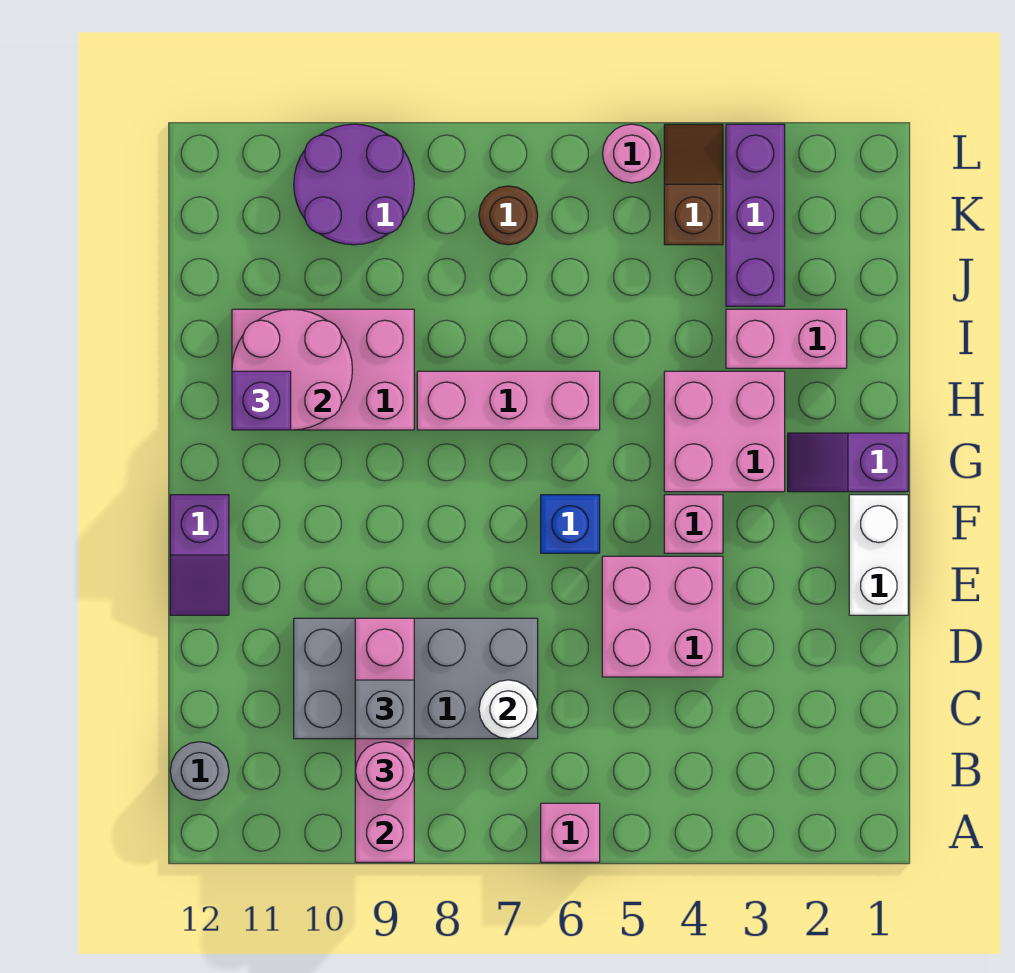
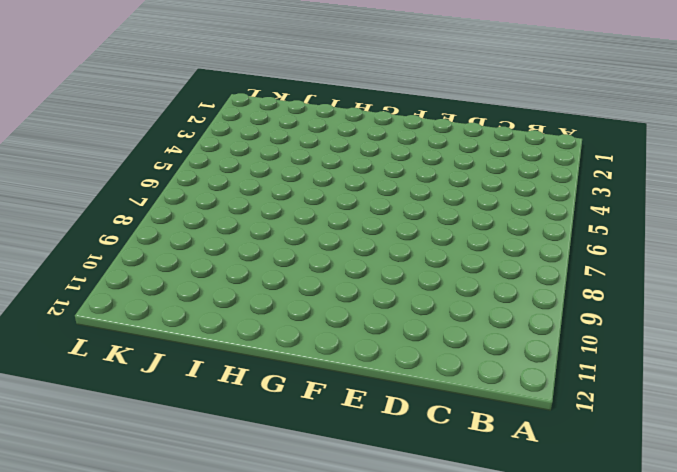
none -> pink brick A6 level 1
none -> grey round brick B12 level 1
none -> grey brick C7:D10 level 1

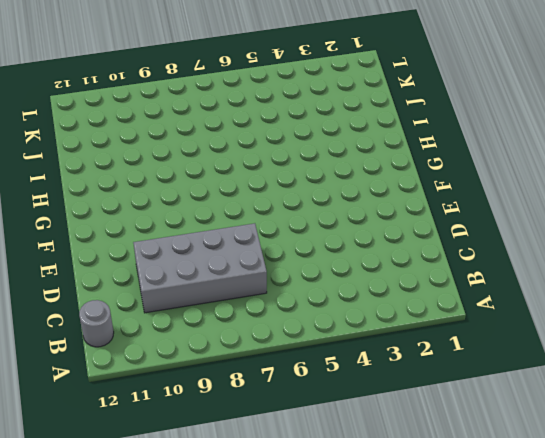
none -> pink brick A6 level 1
none -> pink brick D4:E5 level 1
none -> white brick E1:F1 level 1

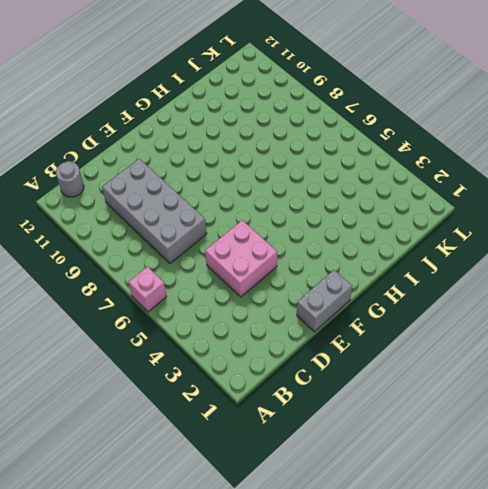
grey brick E1:F1 level 1 -> white brick E1:F1 level 1
none -> purple slope E12:F12 level 1 top F
none -> pink brick F4 level 1
none -> blue brick F6 level 1

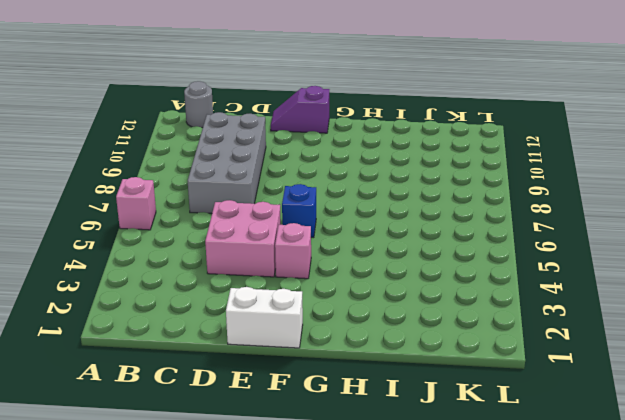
none -> purple slope G1:G2 level 1 top 1
none -> pink brick G3:H4 level 1
none -> pink brick H6:H8 level 1

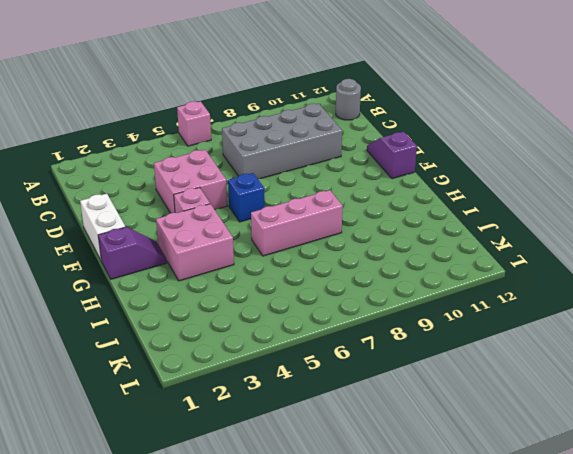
none -> pink brick H9:I11 level 1
none -> pink brick I2:I3 level 1
none -> purple brick J3:L3 level 1

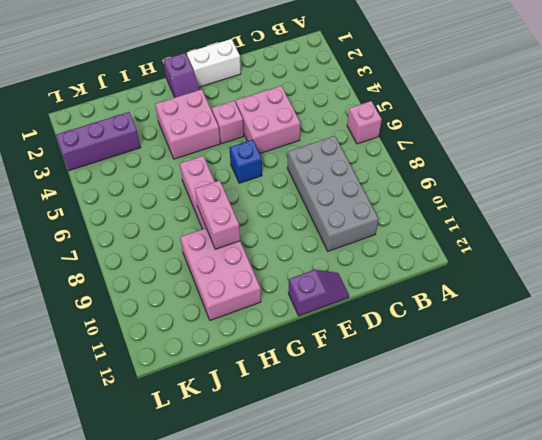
pink brick H8:H9 level 2 -> pink brick I2:I3 level 1
none -> grey round brick B12 level 1
none -> brown slope K4:L4 level 1 top K
none -> brown round brick K7 level 1

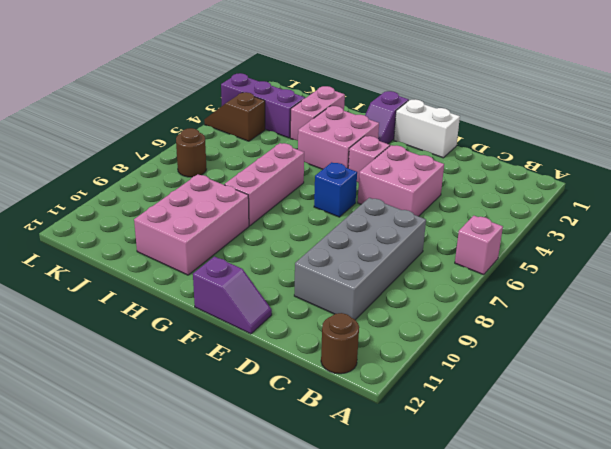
brown round brick B12 level 1 -> grey round brick B12 level 1
none -> purple round brick K9:L10 level 1
none -> pink round brick L5 level 1
none -> pink brick A9:D9 level 2

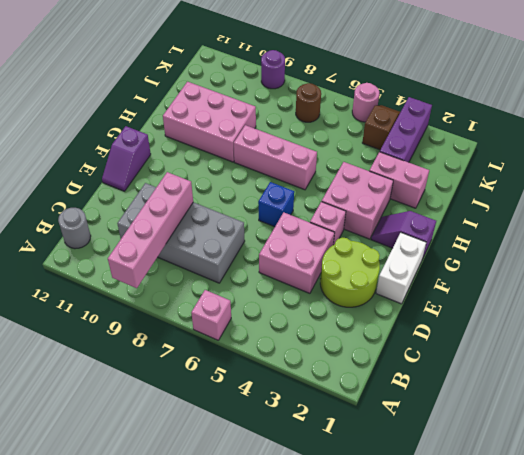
lime round brick D2:E3 level 1 -> none
purple round brick L9 level 1 -> purple round brick K9:L10 level 1
none -> white round brick C7 level 2
none -> pink round brick H10:I11 level 2
none -> pink round brick B9 level 3

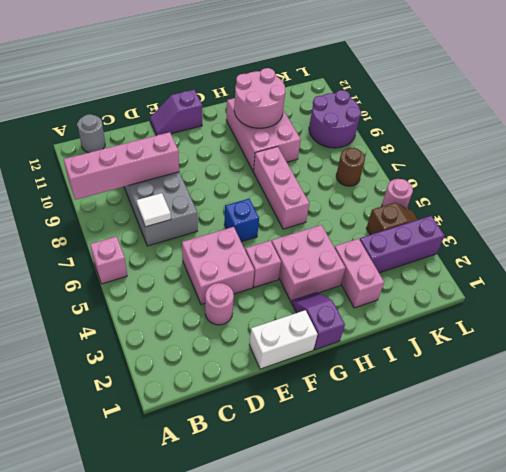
white tile C7 level 2 -> white round brick C7 level 2
pink round brick D3 level 1 -> pink round brick B9 level 3
none -> grey brick C9 level 3
none -> purple brick H11 level 3

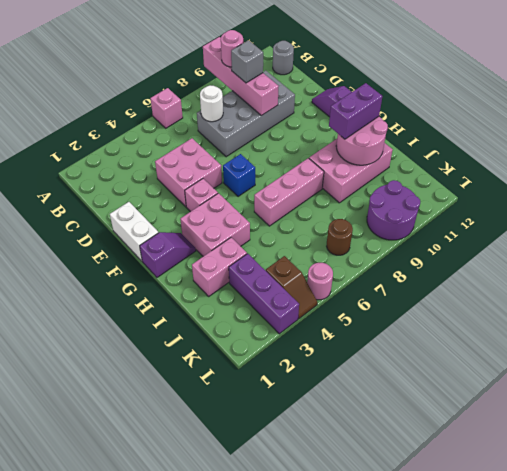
purple brick H10:H11 level 3 -> purple brick H11 level 3

